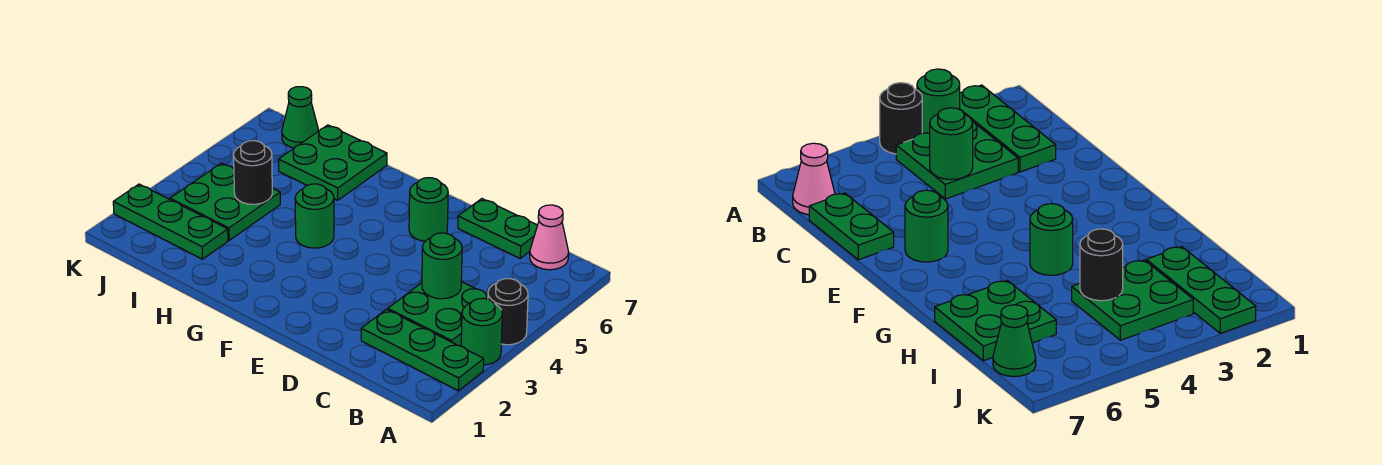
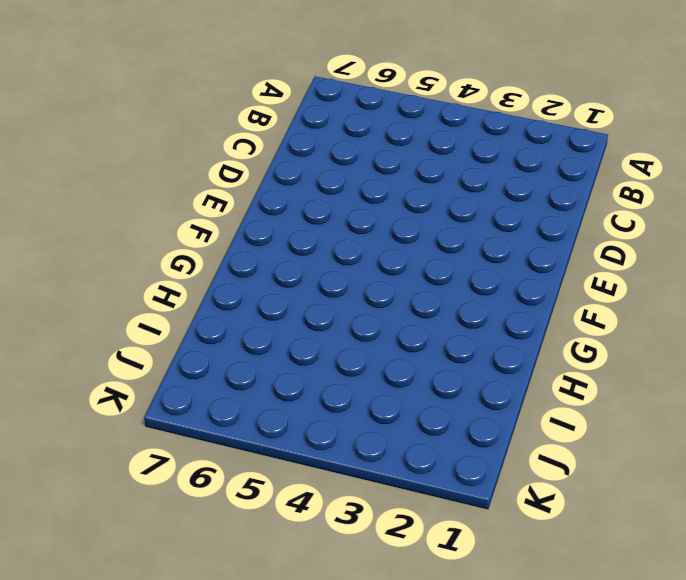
none -> green plate A2:C2 level 1
none -> green round brick A3 level 1
none -> black round brick A4 level 1

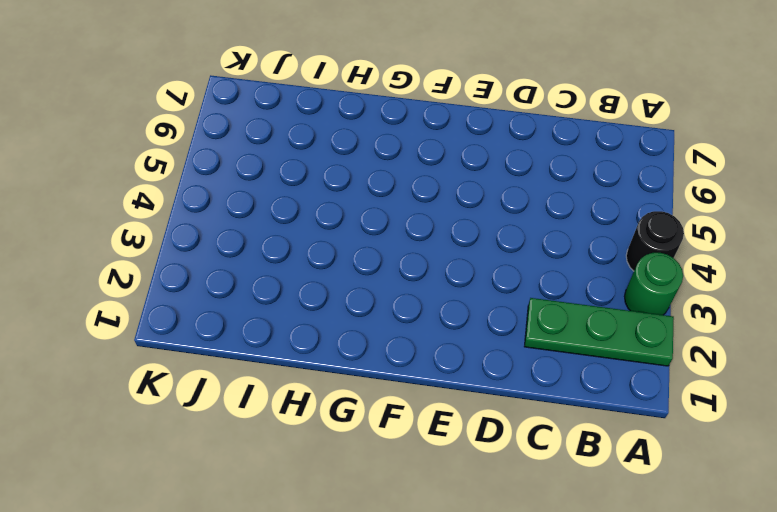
none -> green plate B3:C4 level 1
none -> pink cone B7 level 1
none -> green plate C7:D7 level 1

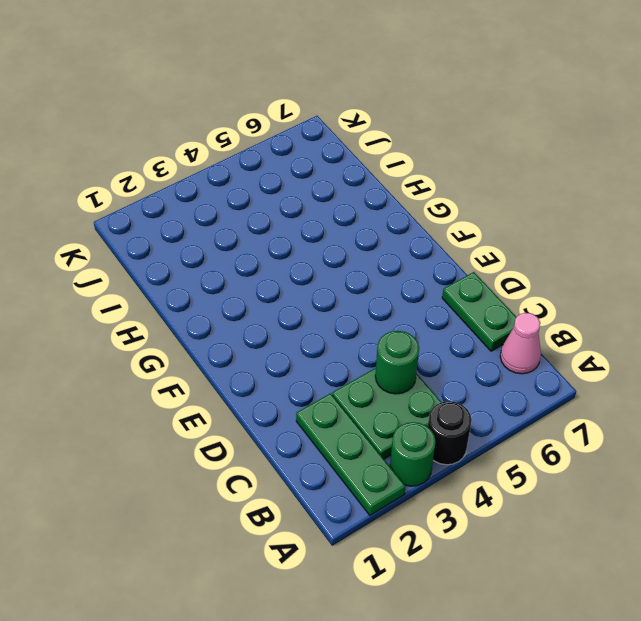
none -> green round brick E6 level 1
none -> green round brick G4 level 1
none -> green plate H6:I7 level 1

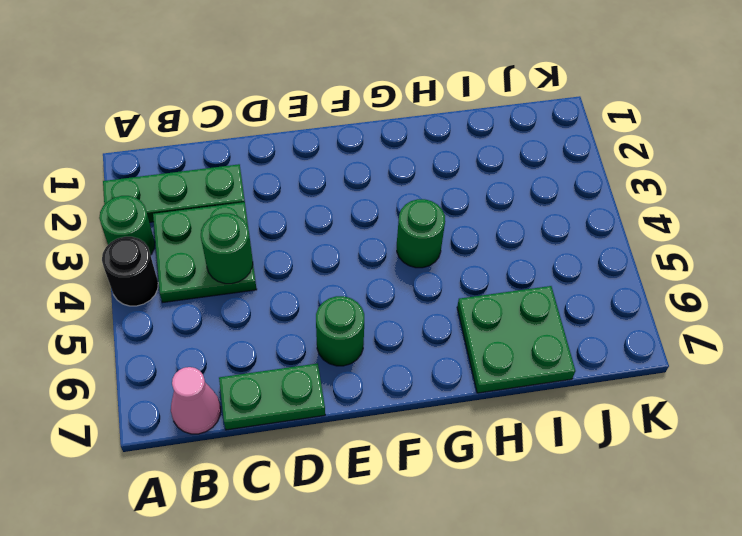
none -> green plate I2:K2 level 1
none -> green plate I3:J4 level 1
none -> green cone J7 level 1

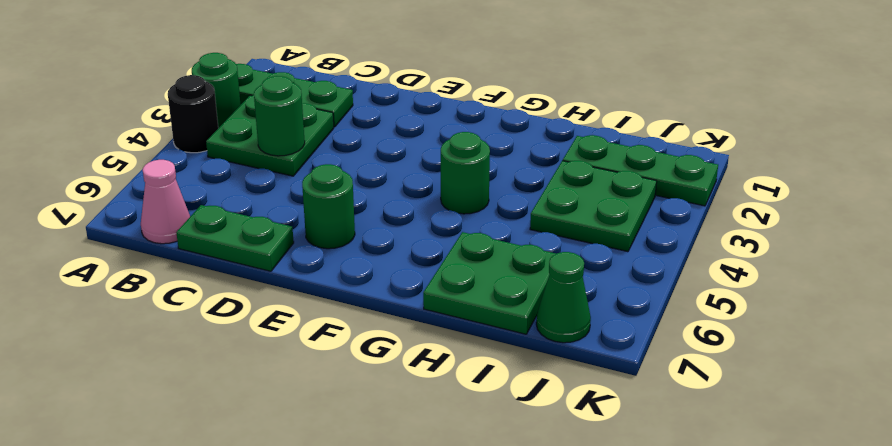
none -> black round brick I4 level 2

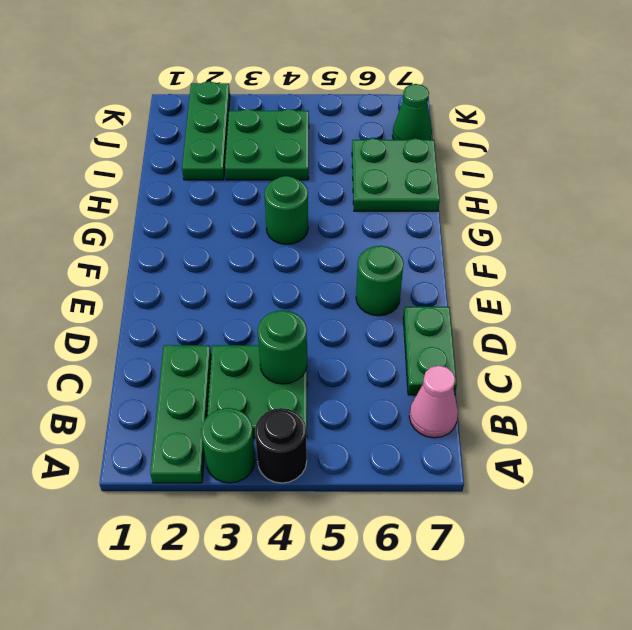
none -> black round brick I4 level 2

